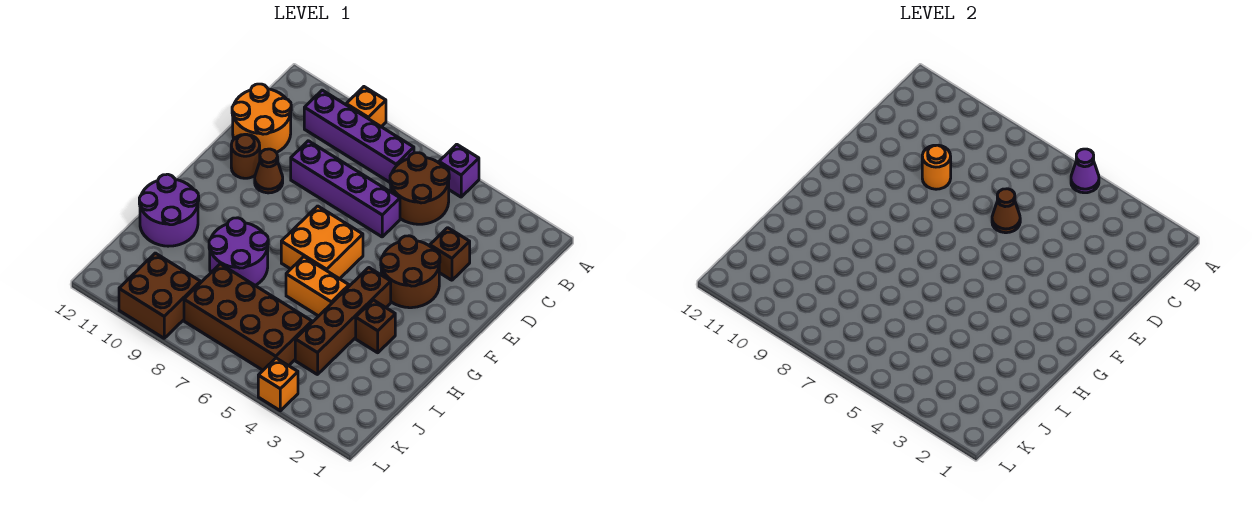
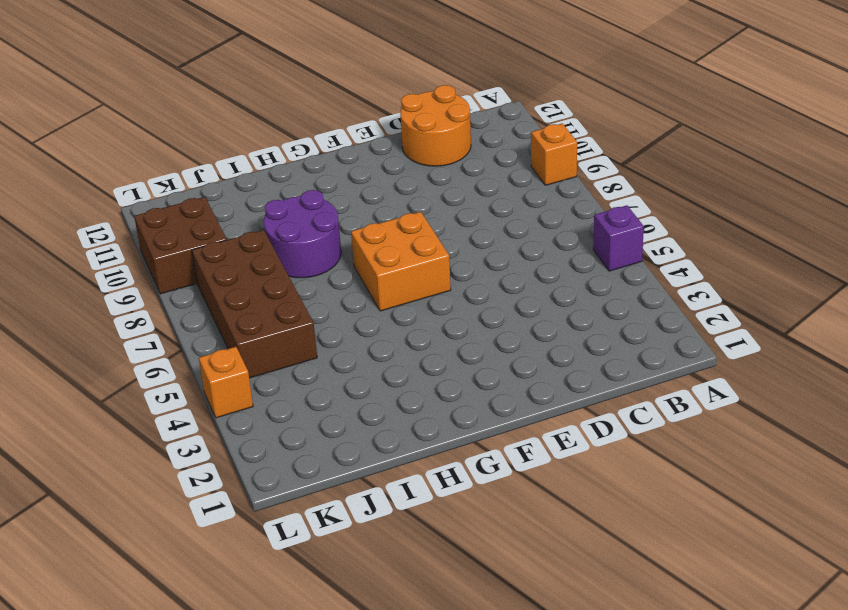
none -> brown round brick B5:C6 level 1
none -> purple brick B7:B10 level 1
none -> brown brick D3 level 1

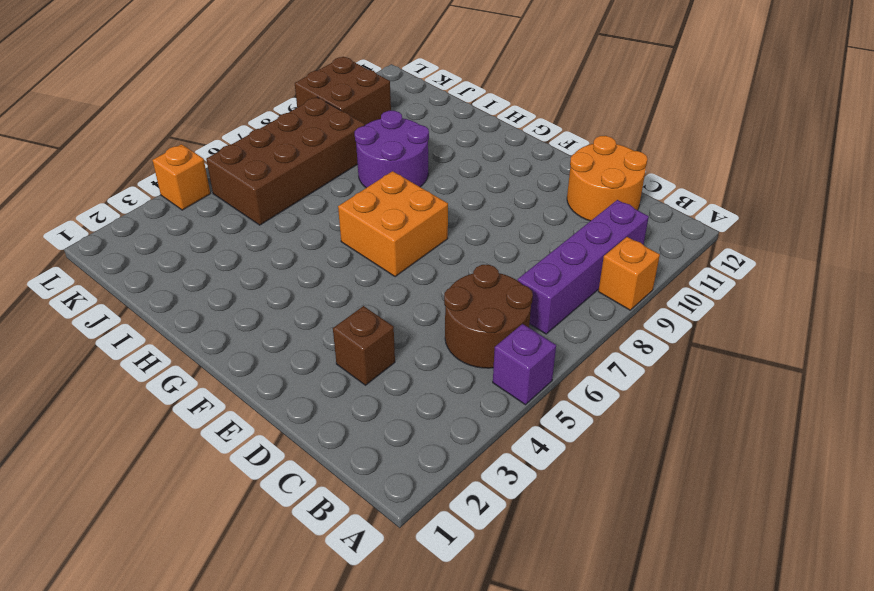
none -> purple brick D6:D9 level 1
none -> brown round brick E3:F4 level 1
none -> brown cone E10 level 1

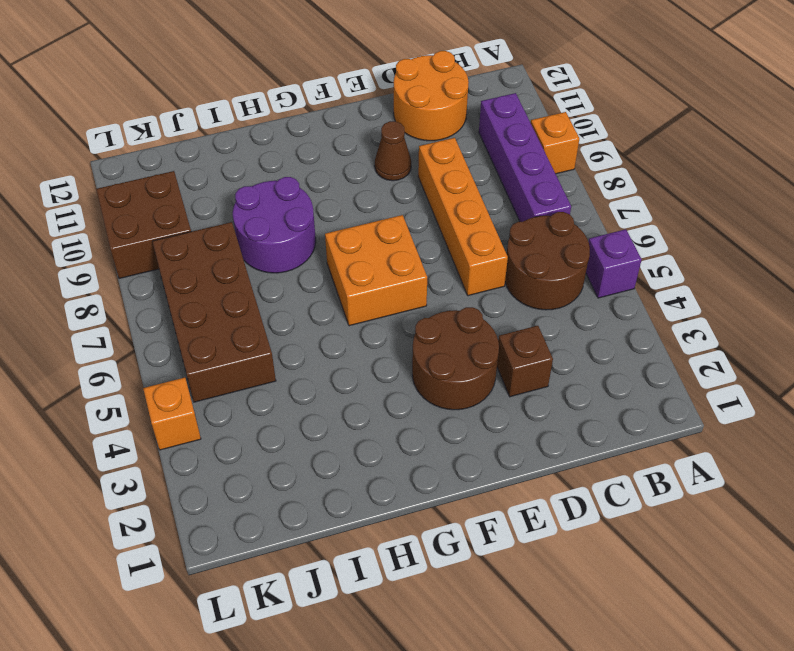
orange brick D6:D9 level 1 -> purple brick D6:D9 level 1
none -> brown round brick E11 level 1
none -> brown brick G4:J4 level 1
none -> brown brick H3 level 1

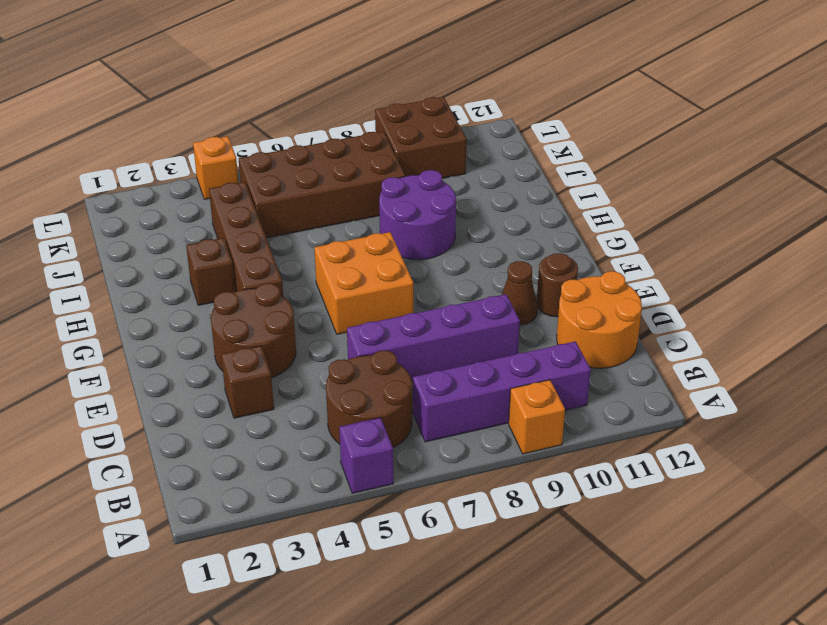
none -> orange brick H5:H6 level 1
none -> purple round brick H11:I12 level 1
none -> purple cone A5 level 2

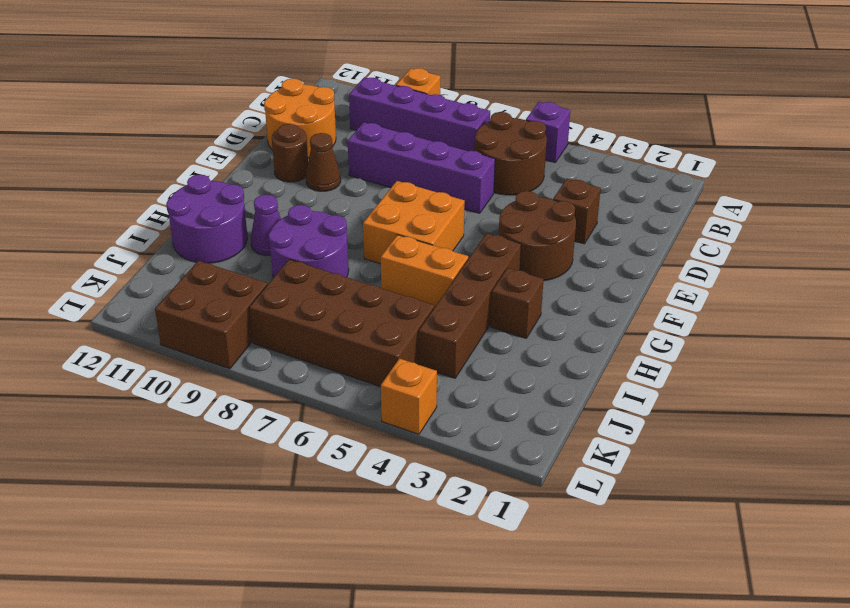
purple cone H10 level 1 -> purple cone A5 level 2
none -> brown cone D6 level 2
none -> orange round brick D9 level 2

